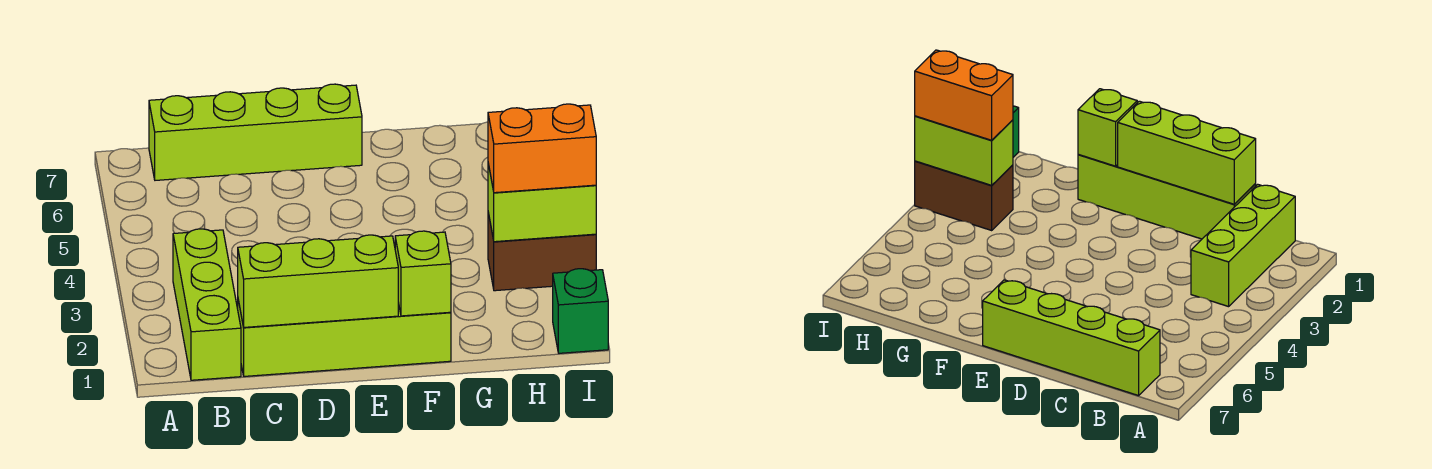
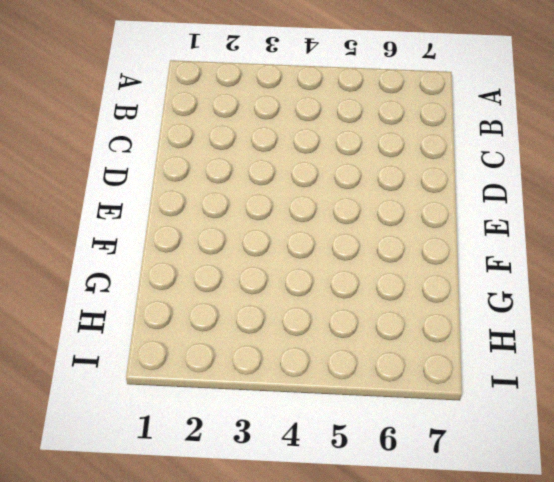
none -> lime brick B1:B3 level 1
none -> lime brick B7:E7 level 1

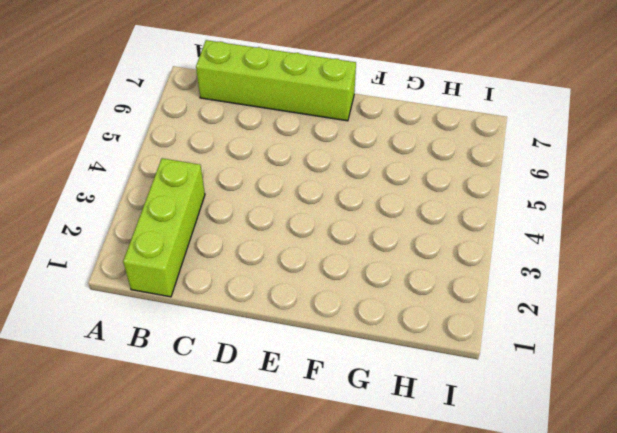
none -> lime brick C1:F1 level 1
none -> brown brick H3:I3 level 1

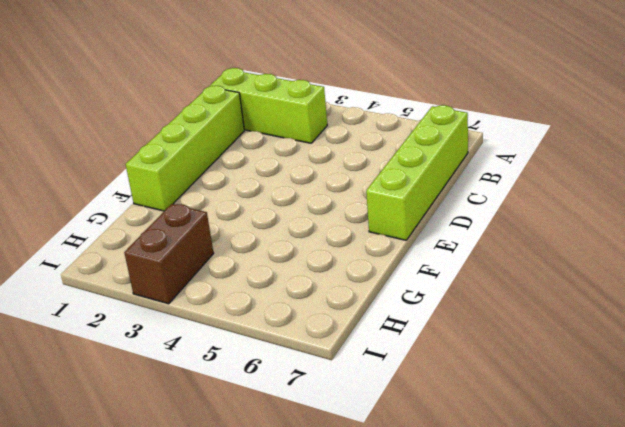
none -> green brick I1 level 1
none -> lime brick C1:E1 level 2

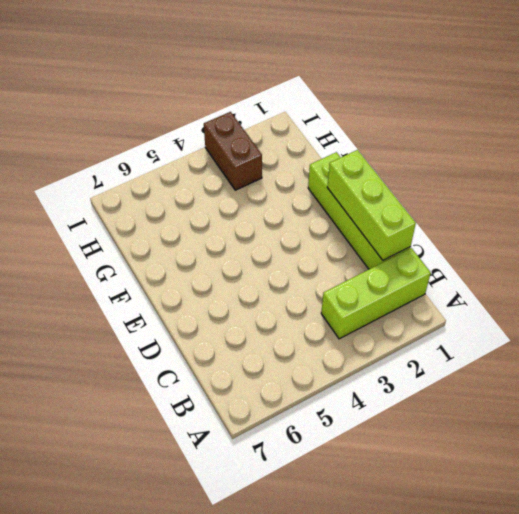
none -> lime brick B7:E7 level 1
none -> green brick I1 level 1

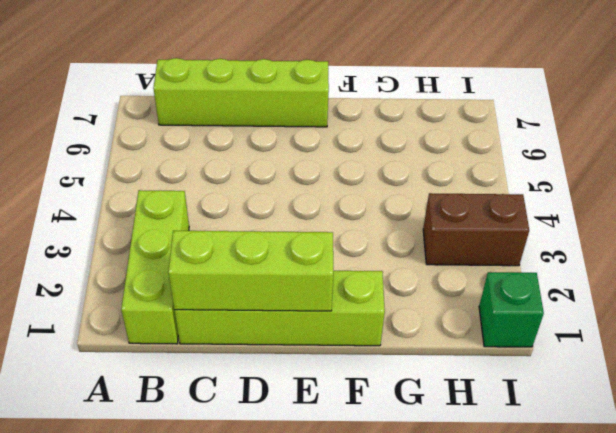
none -> lime brick F1 level 2
none -> lime brick H3:I3 level 2

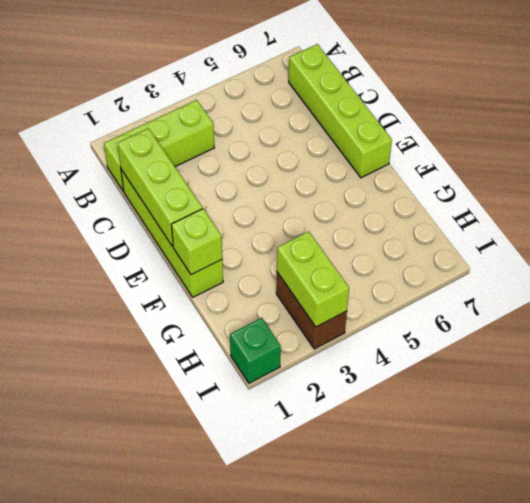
none -> orange brick H3:I3 level 3

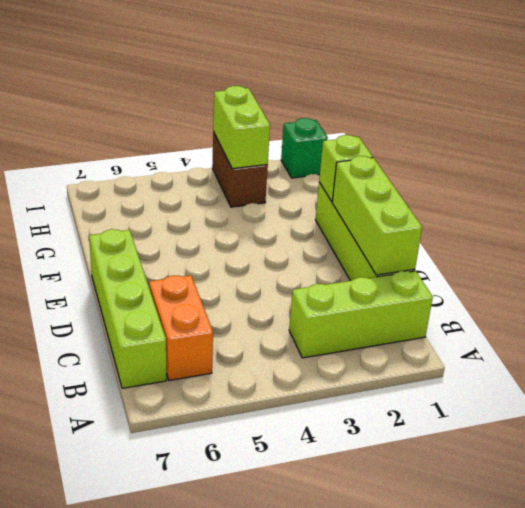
orange brick B6:C6 level 1 -> orange brick H3:I3 level 3

